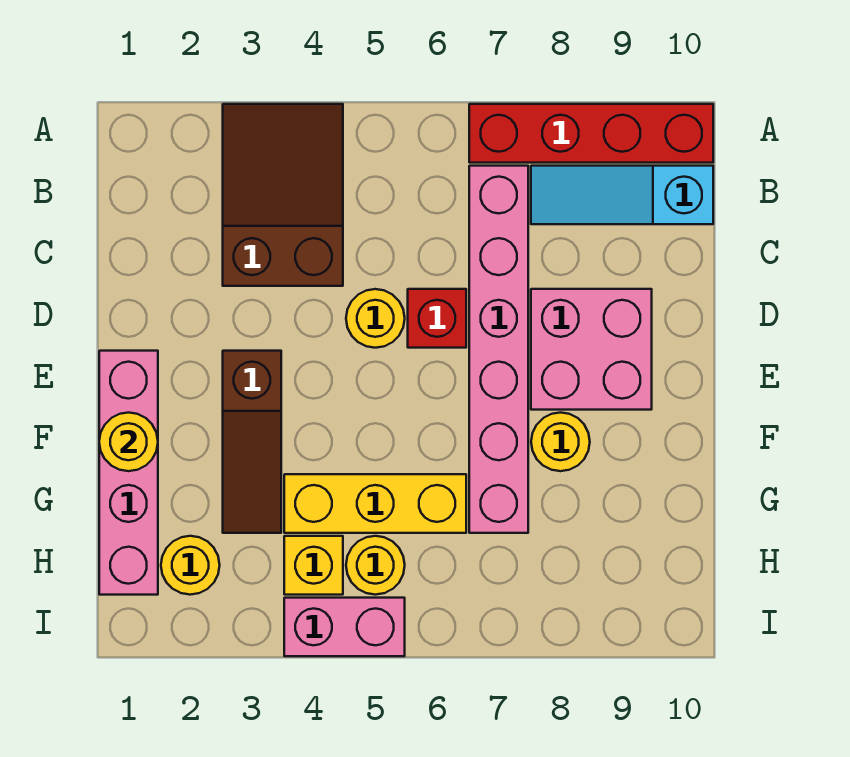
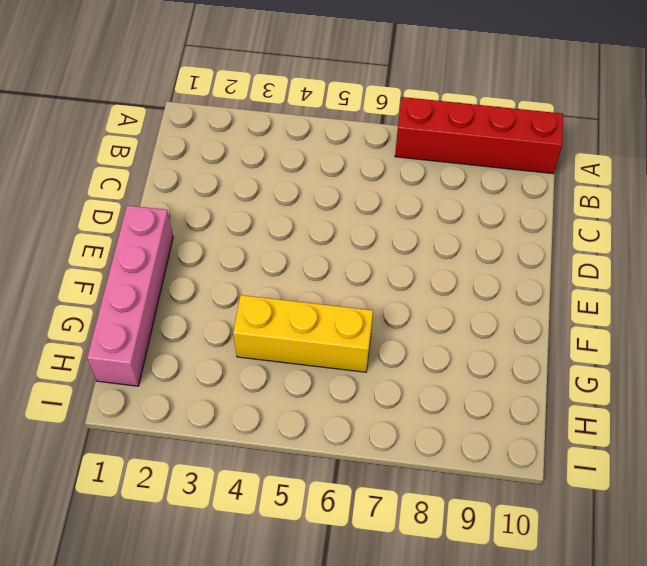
none -> brown slope A3:C4 level 1 top C
none -> pink brick B7:G7 level 1
none -> cyan slope B8:B10 level 1 top 10

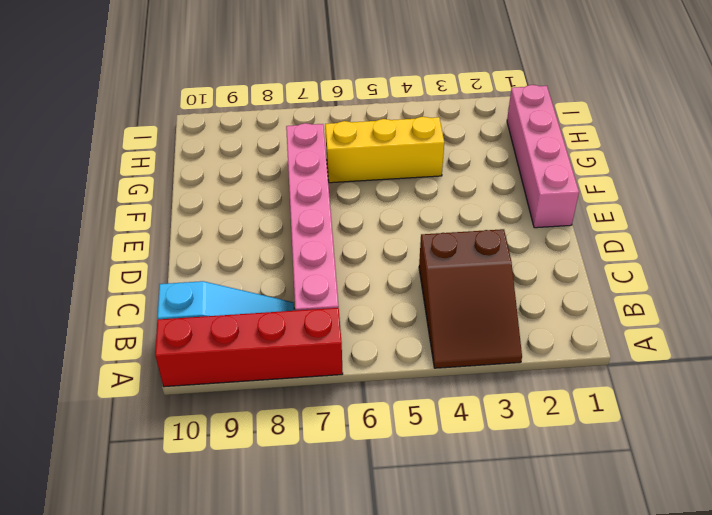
none -> yellow round brick D5 level 1
none -> red brick D6 level 1
none -> pink brick D8:E9 level 1

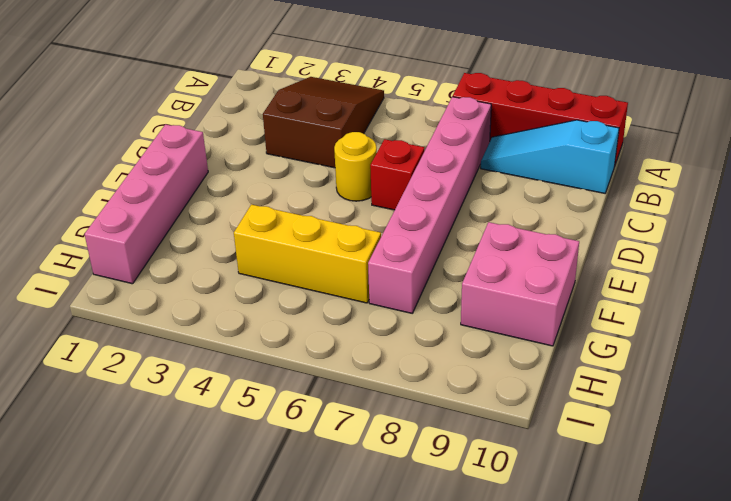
pink brick F9:G10 level 1 -> pink brick D8:E9 level 1
none -> brown slope E3:G3 level 1 top E
none -> yellow round brick F8 level 1
none -> yellow round brick H2 level 1

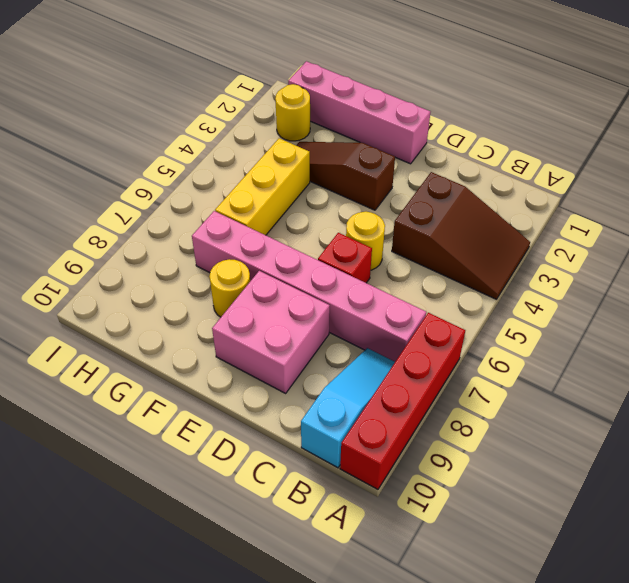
none -> yellow brick H4 level 1
none -> yellow round brick H5 level 1
none -> pink brick I4:I5 level 1

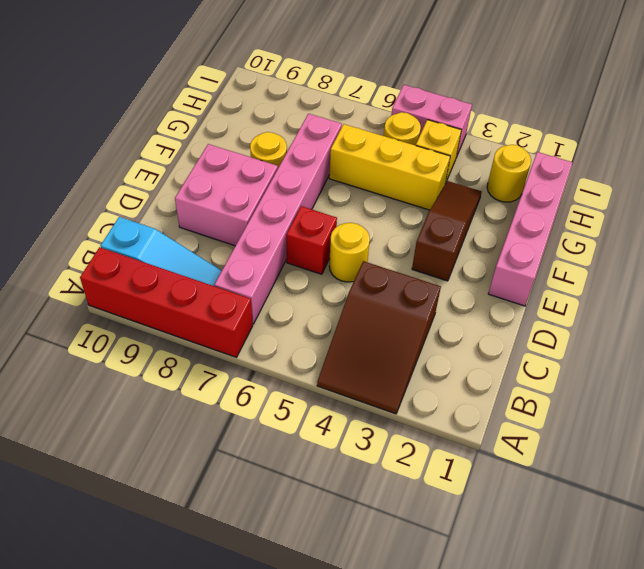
none -> yellow round brick F1 level 2

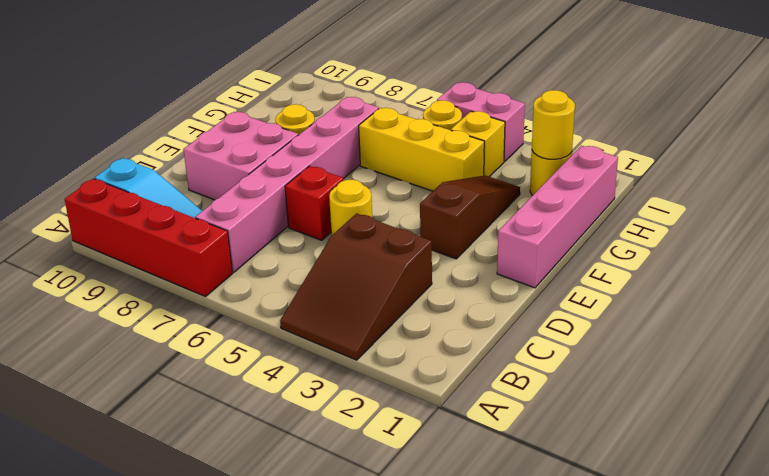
yellow round brick H2 level 2 -> yellow round brick F1 level 2

